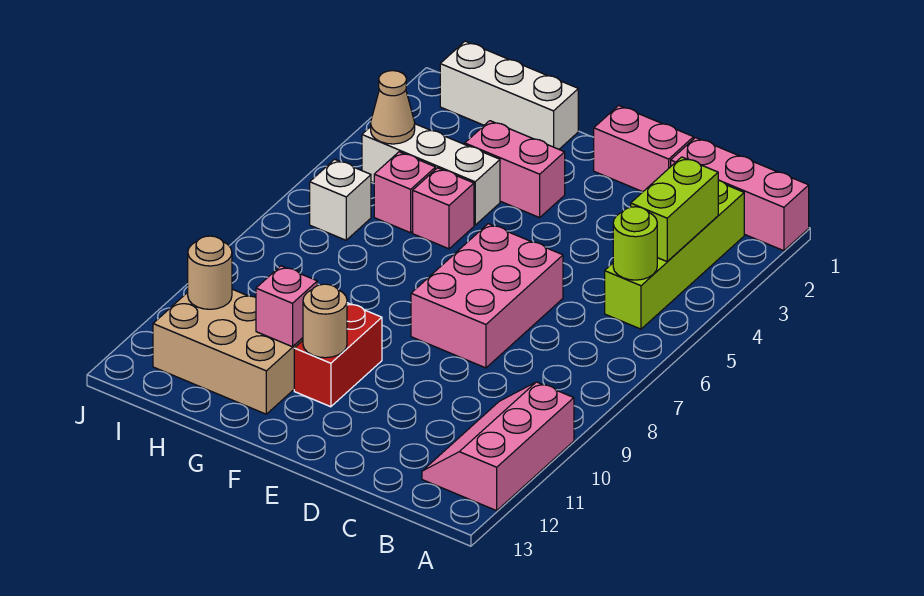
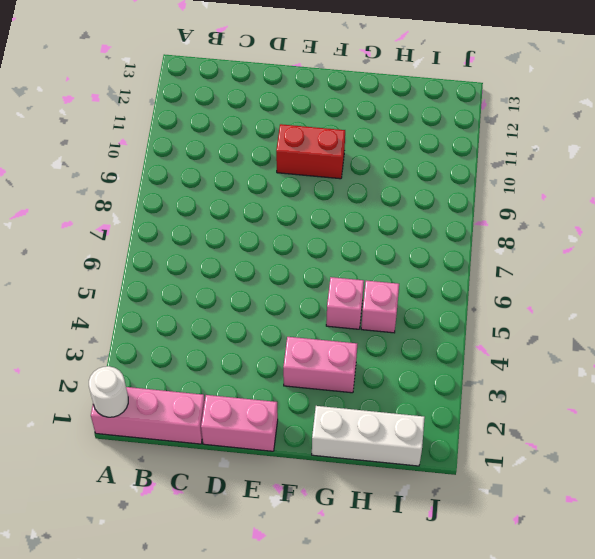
white round brick A1 level 2 -> none
red brick E10:F10 level 1 -> red brick F10:F11 level 1
none -> pink slope A10:B12 level 1 top A
none -> lime brick B2:B5 level 1
none -> pink brick D6:E8 level 1

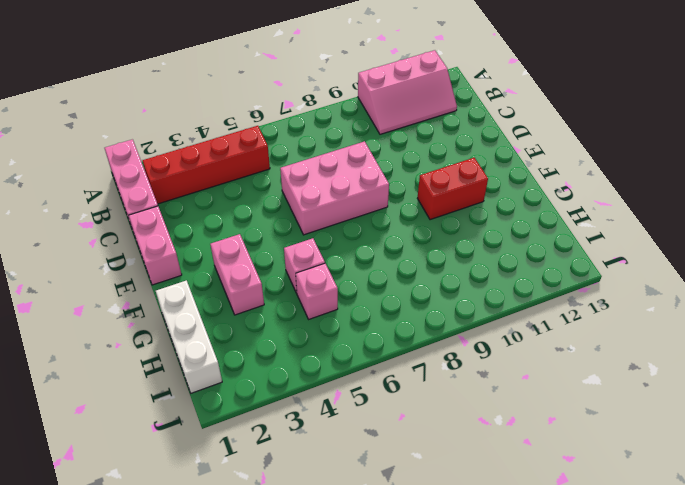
red brick B2:B5 level 1 -> lime brick B2:B5 level 1
none -> white brick G4:I4 level 1
none -> tan brick G11:I12 level 1
none -> white brick I6 level 1

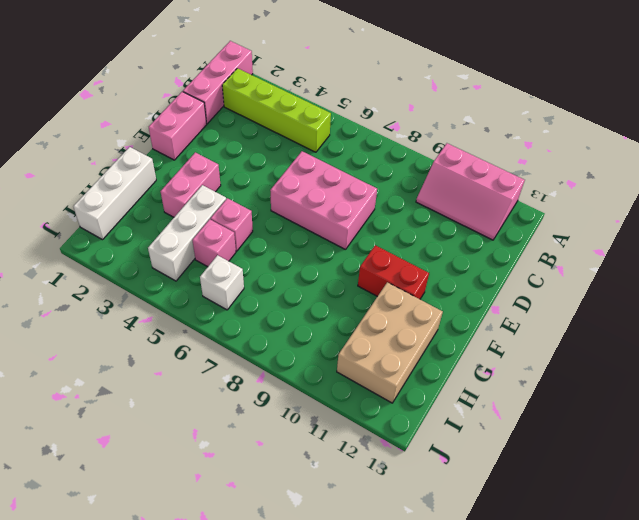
none -> lime brick B3:B4 level 2
none -> lime round brick B5 level 2
none -> tan round brick F11 level 2

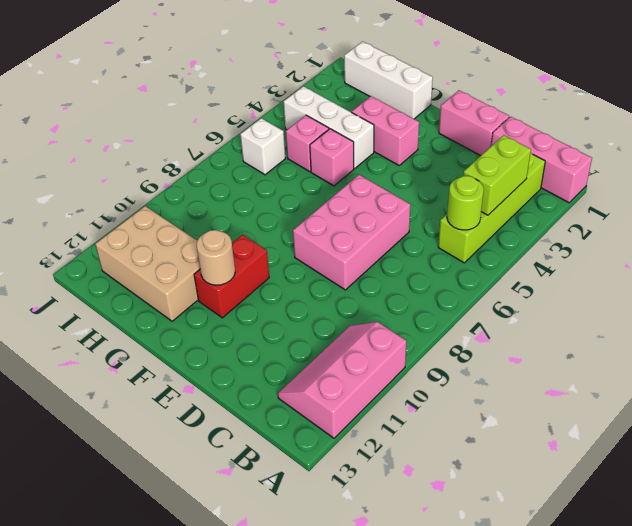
none -> pink brick G11 level 2
none -> tan cone I4 level 2
none -> tan round brick I11 level 2

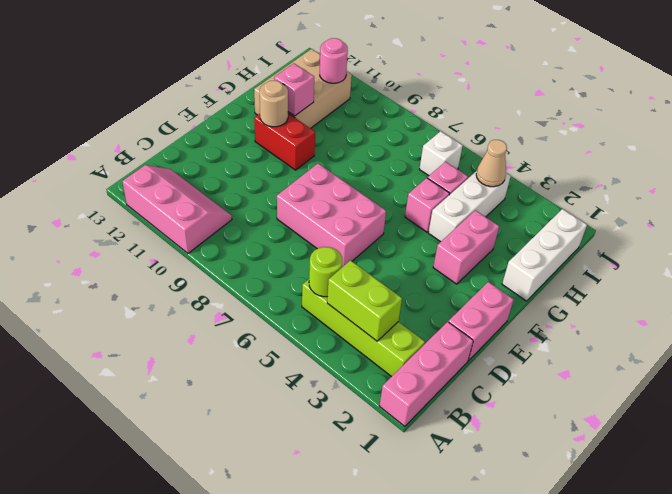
pink round brick I11 level 2 -> tan round brick I11 level 2

